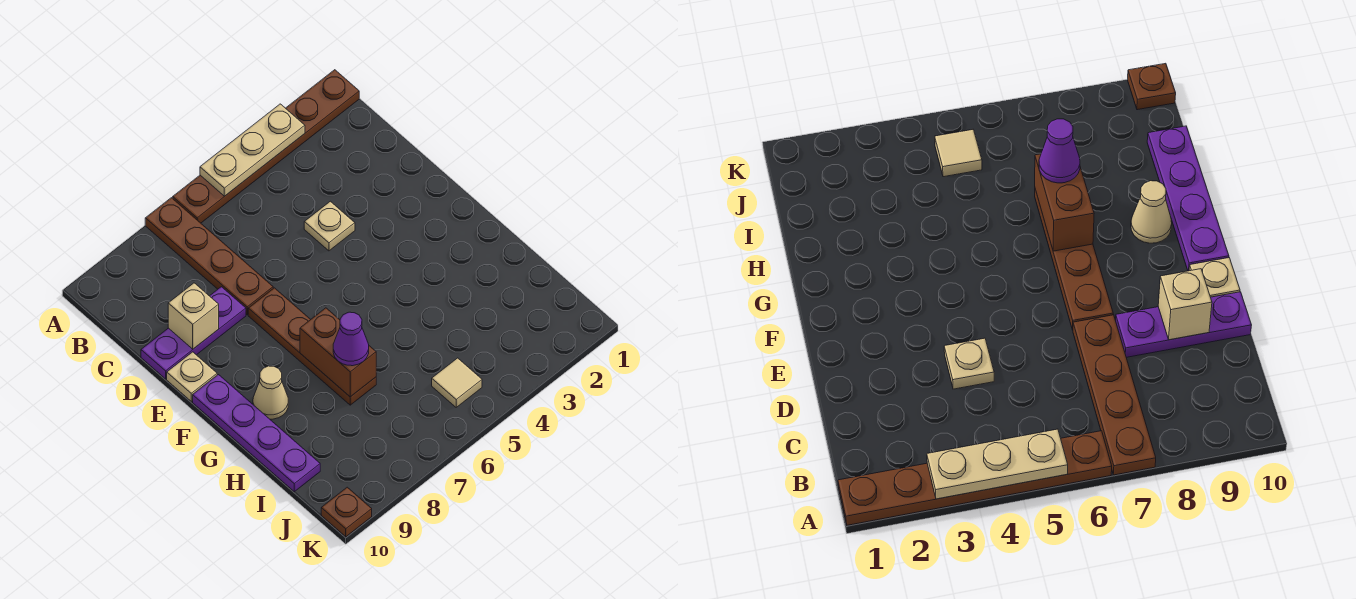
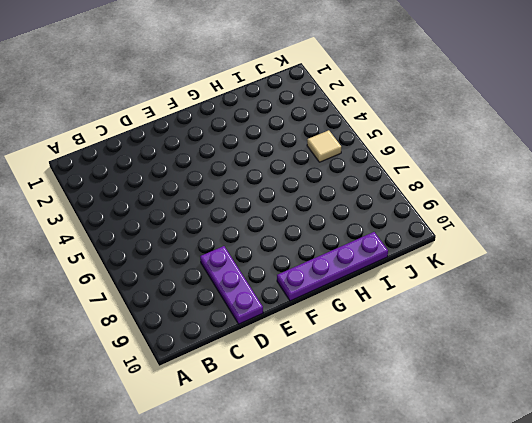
none -> brown plate A1:A6 level 1
none -> brown plate A7:D7 level 1
none -> tan plate D4 level 1

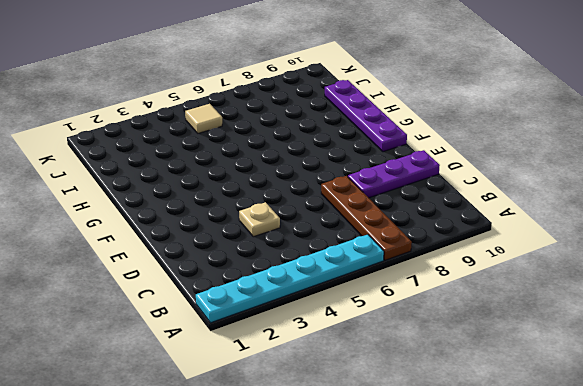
cyan plate A1:A6 level 1 -> brown plate A1:A6 level 1
none -> brown plate E7:H7 level 1
none -> tan plate E10 level 1
none -> tan cone G9 level 1

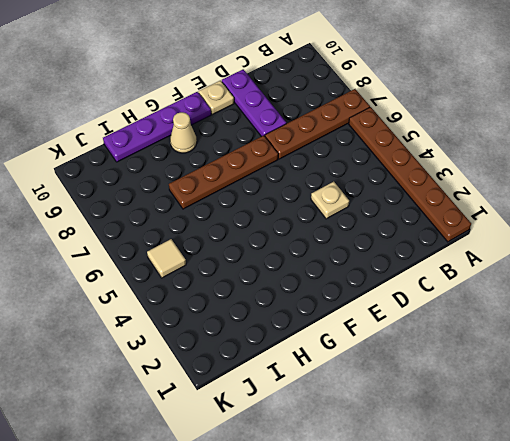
none -> brown plate K10 level 1
none -> tan plate A3:A5 level 2
none -> tan brick D9 level 2

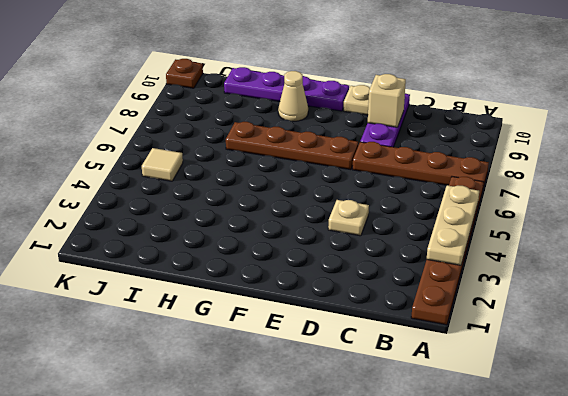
none -> brown brick G7:H7 level 2
none -> purple cone H7 level 3

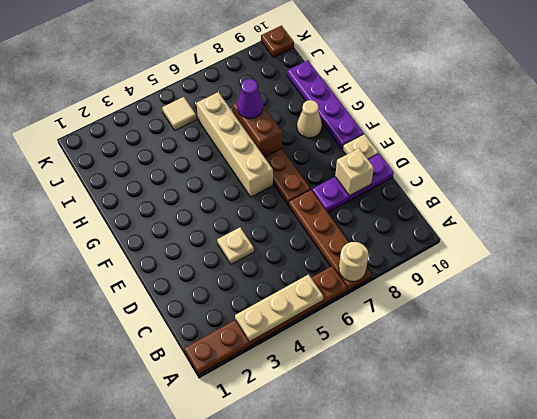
tan round brick A7 level 2 -> none
tan brick F6:I6 level 1 -> none

